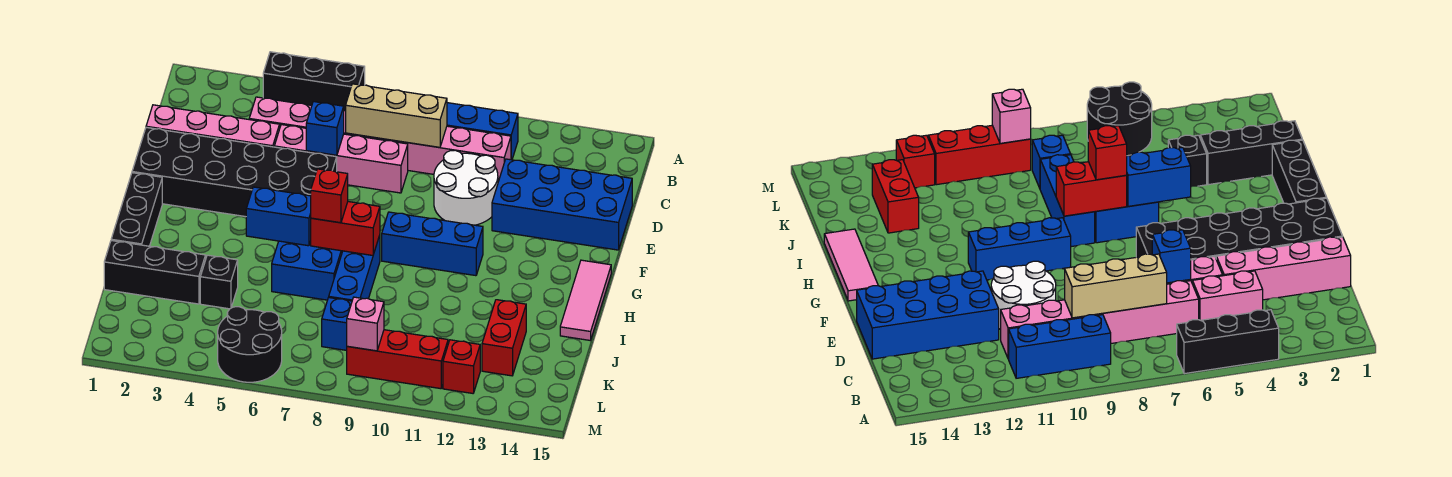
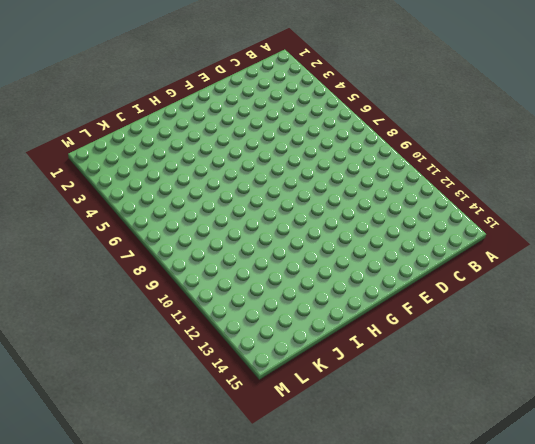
none -> black brick A4:A6 level 1
none -> blue brick B9:B11 level 1
none -> pink brick C4:C5 level 1

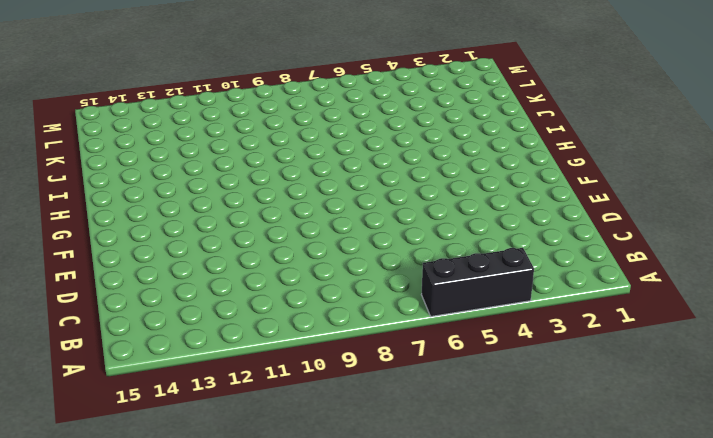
none -> blue brick B9:B11 level 1
none -> pink brick C4:C5 level 1
none -> pink brick C6:C11 level 1

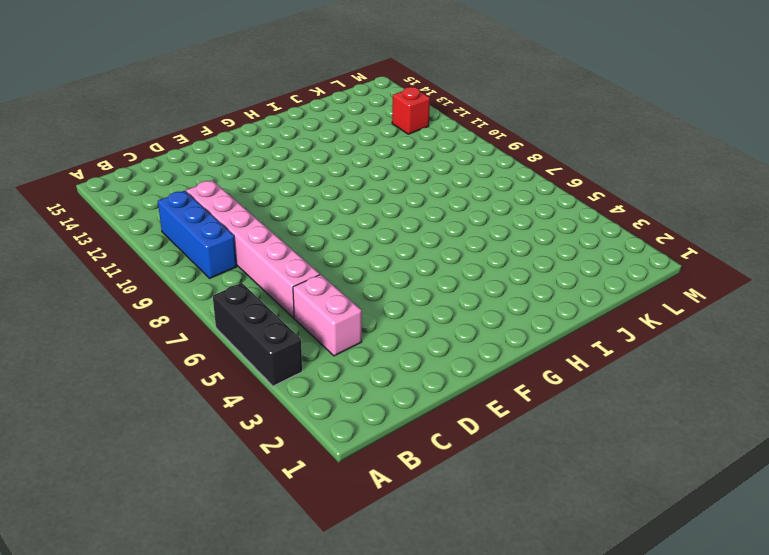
none -> pink brick D1:D4 level 1
none -> pink brick D5:D8 level 1
none -> white round brick D10:E11 level 1

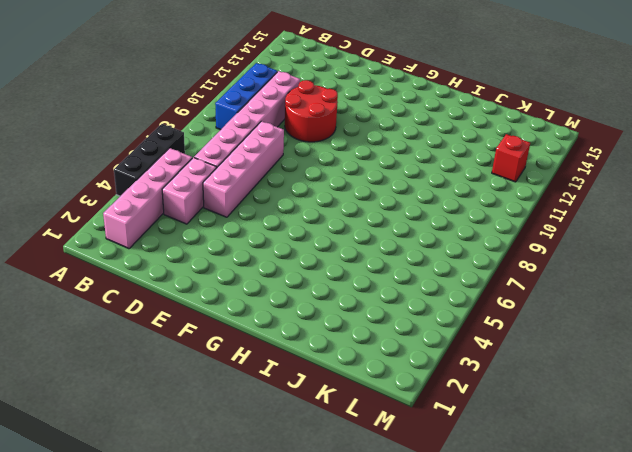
pink brick B2:B5 level 1 -> pink brick D1:D4 level 1
red round brick D10:E11 level 1 -> white round brick D10:E11 level 1
none -> blue brick D12:E15 level 1
none -> black brick E1:F6 level 1
none -> black brick G1:I1 level 1

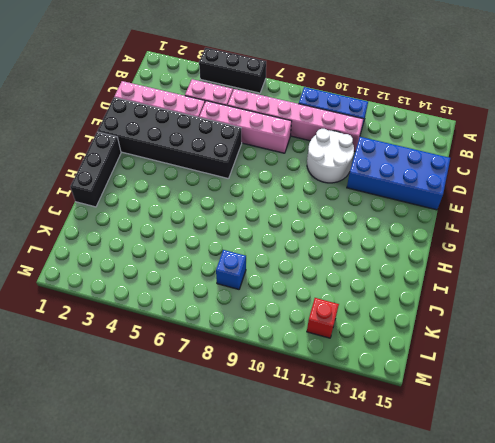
none -> blue brick G9:G11 level 1
none -> pink tile G15:I15 level 1
none -> blue brick H6:I7 level 1

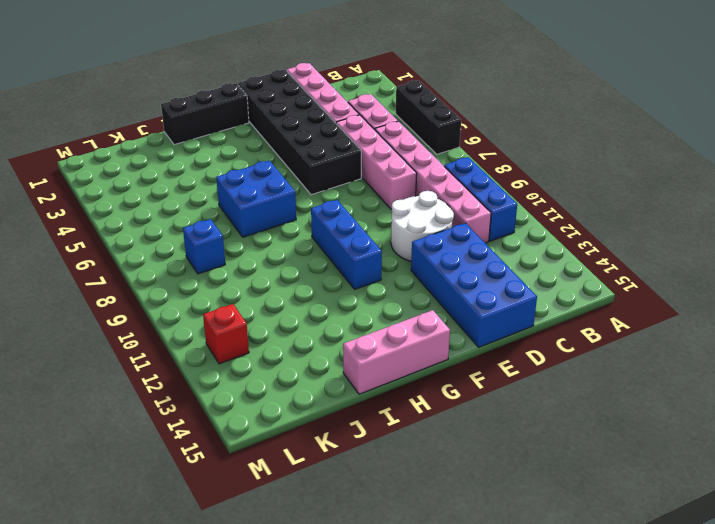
pink brick G15:I15 level 1 -> pink tile G15:I15 level 1
none -> blue brick H8:J8 level 1
none -> black brick J1:J3 level 1
none -> black brick J4 level 1

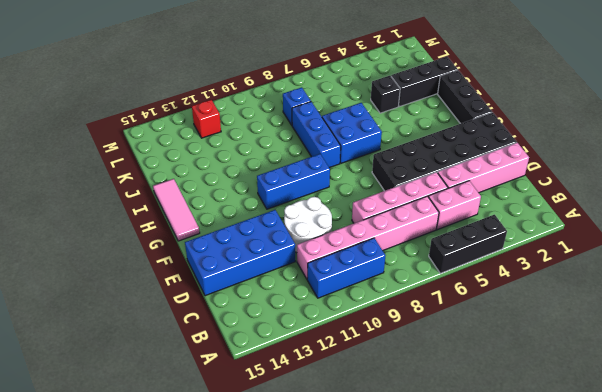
none -> red brick J13:K13 level 1
none -> black round brick L5:M6 level 1
none -> red brick L9:L11 level 1

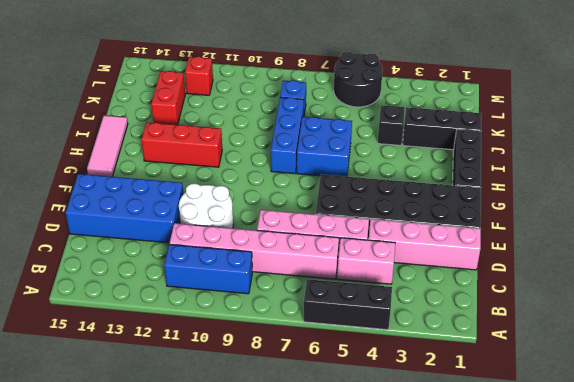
red brick H11:H13 level 1 -> red brick L9:L11 level 1
none -> blue brick G9:G11 level 1
none -> tan brick C7:C9 level 2
none -> blue brick D6 level 2

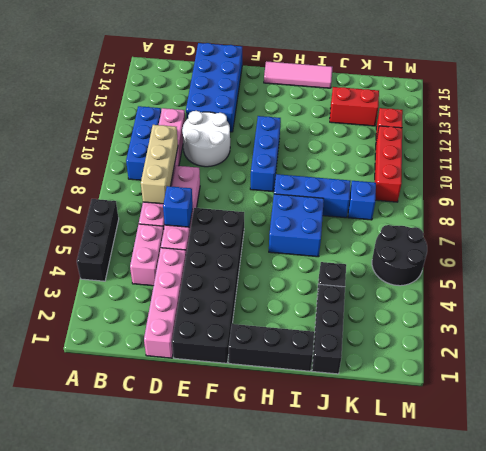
none -> blue brick H5:H6 level 2
none -> red brick H7:H8 level 2
none -> pink brick L9 level 2

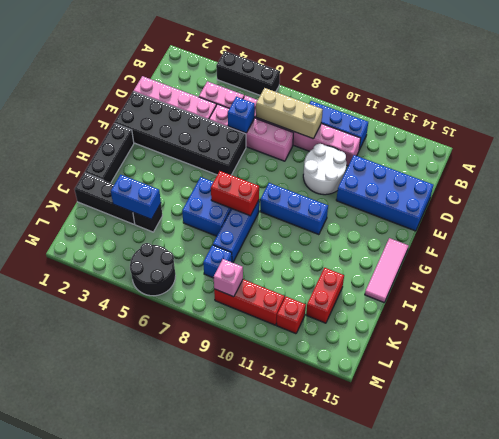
blue brick J3:J4 level 2 -> blue brick H5:H6 level 2
none -> red brick H7 level 3

